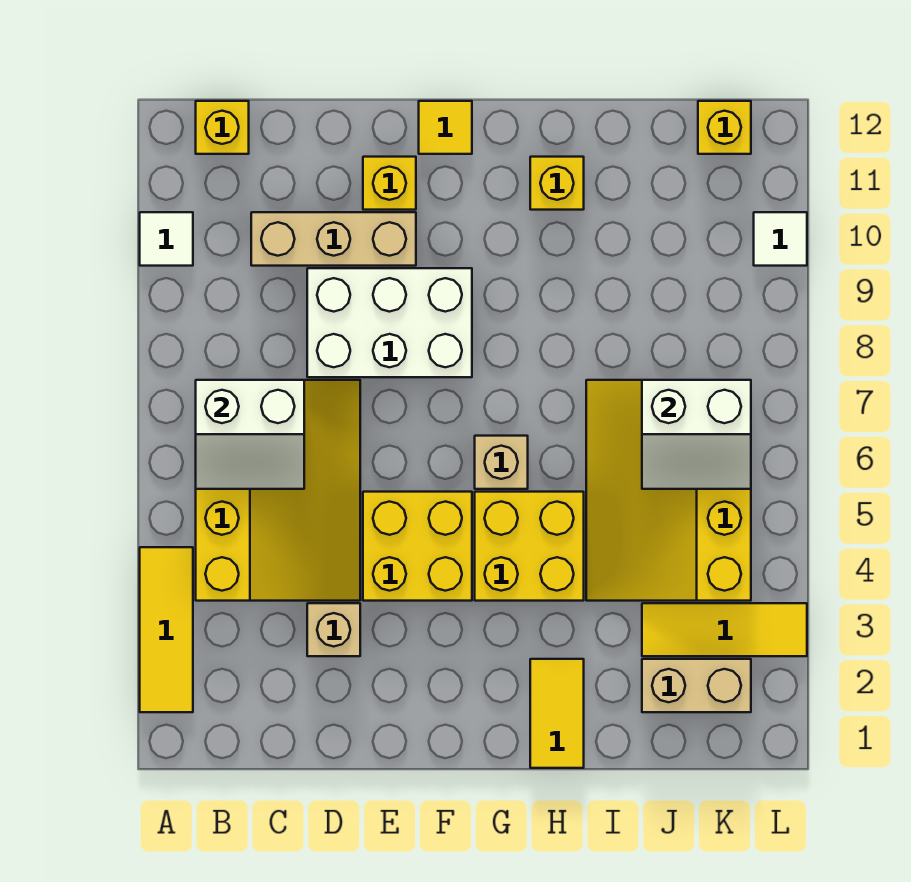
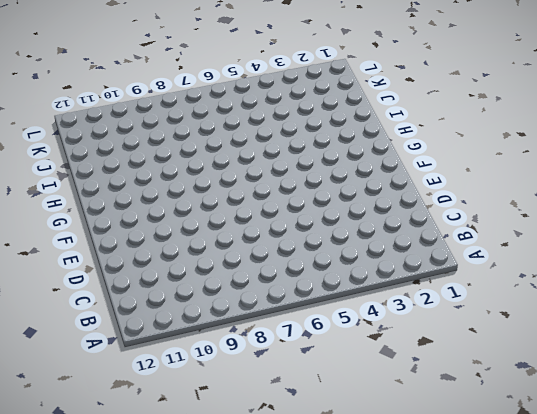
none -> yellow tile A2:A4 level 1
none -> white tile A10 level 1
none -> yellow slope B4:D7 level 1 top B

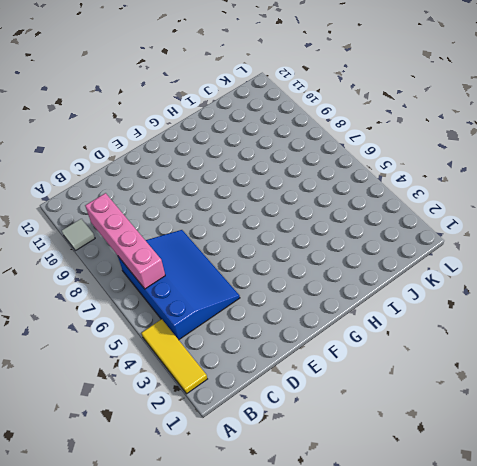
blue slope B4:D7 level 1 top B -> yellow slope B4:D7 level 1 top B
pink brick B6:B9 level 2 -> white slope B6:C7 level 2 top 7
none -> yellow brick B12 level 1
none -> tan brick C10:E10 level 1
none -> tan brick D3 level 1

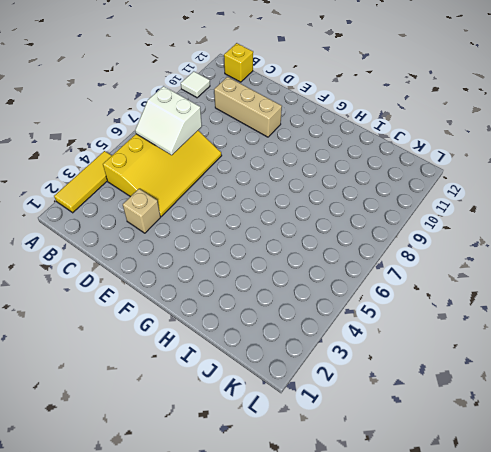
none -> white brick D8:F9 level 1
none -> yellow brick E4:F5 level 1
none -> yellow brick E11 level 1

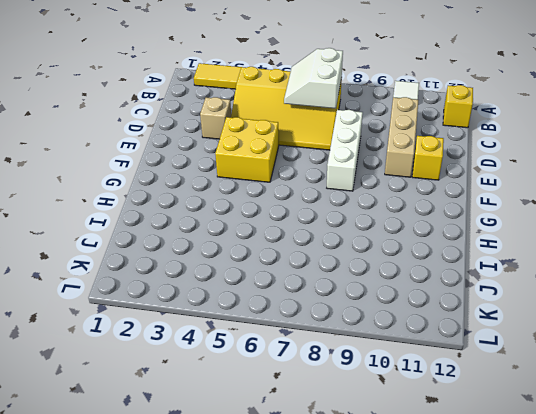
white brick D8:F8 level 1 -> white brick D8:F9 level 1
none -> yellow tile F12 level 1
none -> yellow brick G4:H5 level 1
none -> tan brick G6 level 1

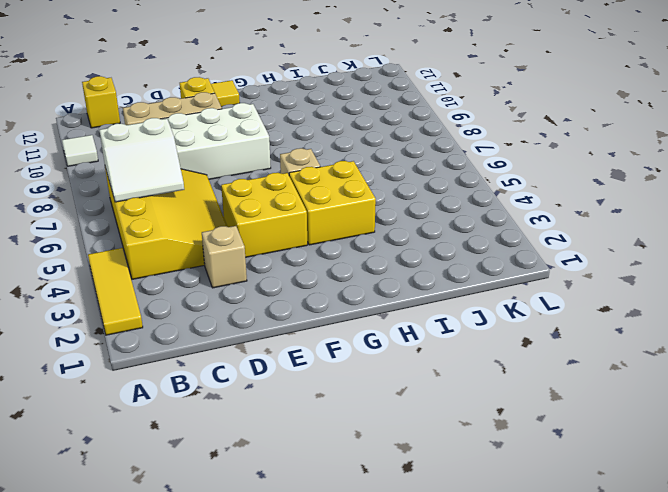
none -> yellow tile H1:H2 level 1
none -> yellow brick H11 level 1
none -> yellow slope I4:K7 level 1 top K

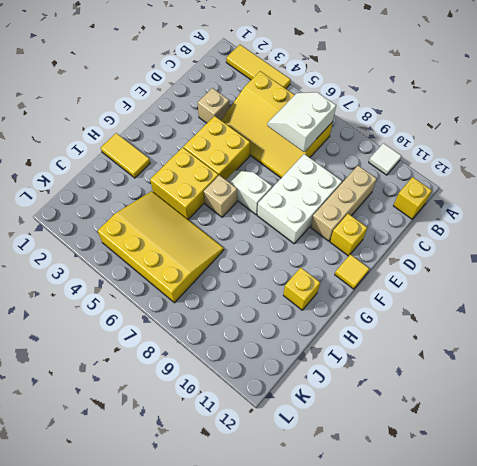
white slope F6:F7 level 1 top 7 -> none
none -> tan brick J2:K2 level 1
none -> yellow tile J3:L3 level 1
none -> yellow brick K12 level 1

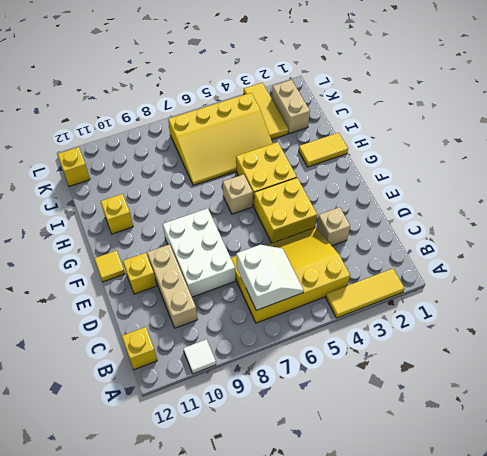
none -> white tile L10 level 1
none -> white slope J6:K7 level 2 top 7

